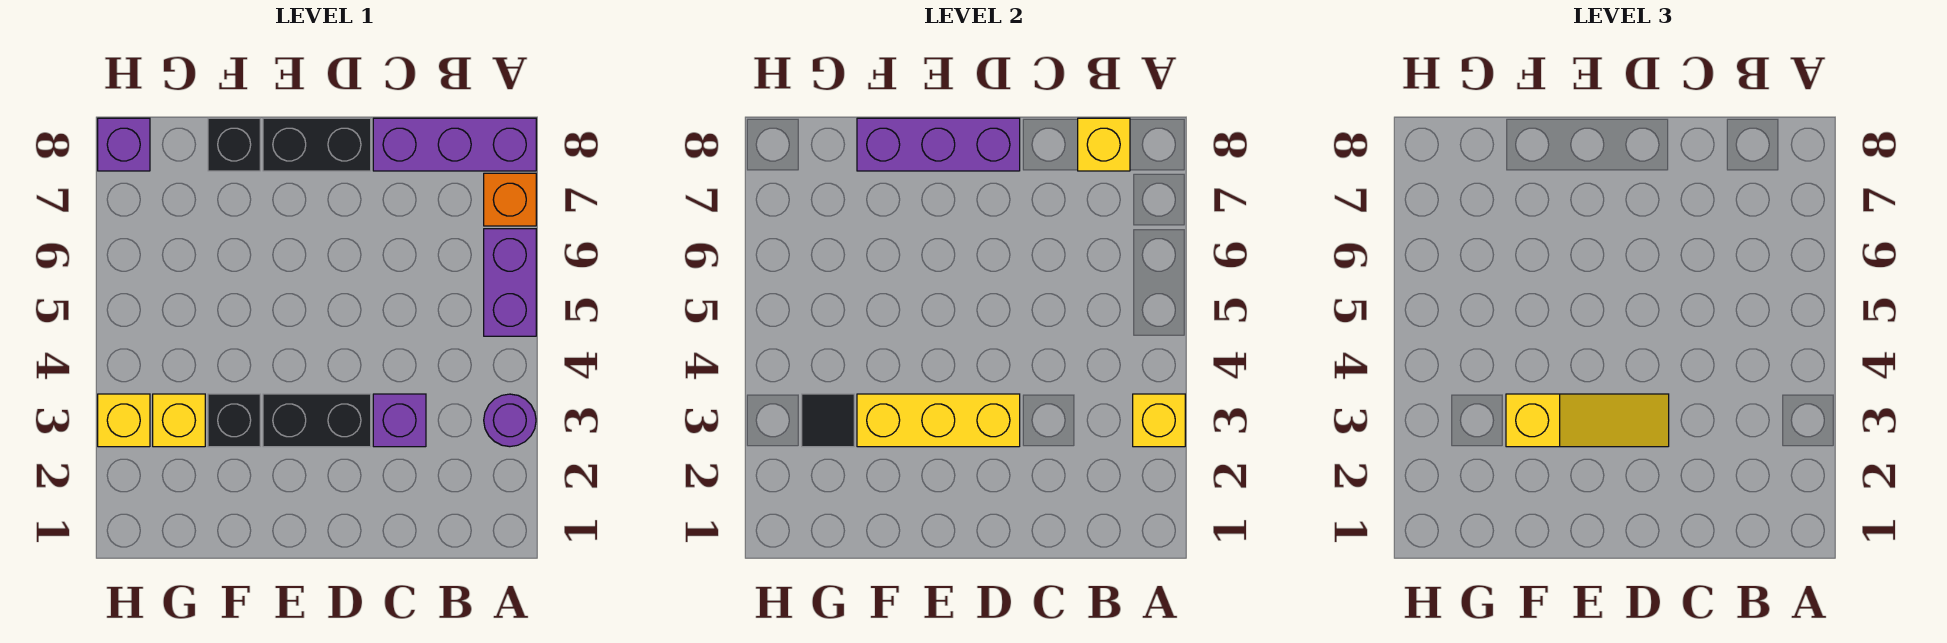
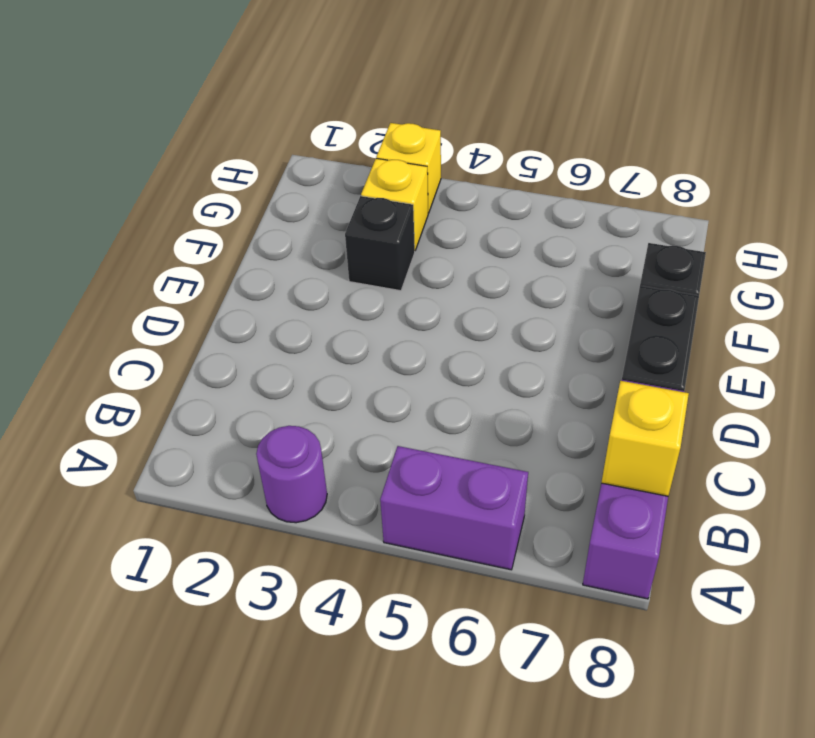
none -> orange brick A7 level 1
none -> purple brick C3 level 1
none -> black brick D3:E3 level 1

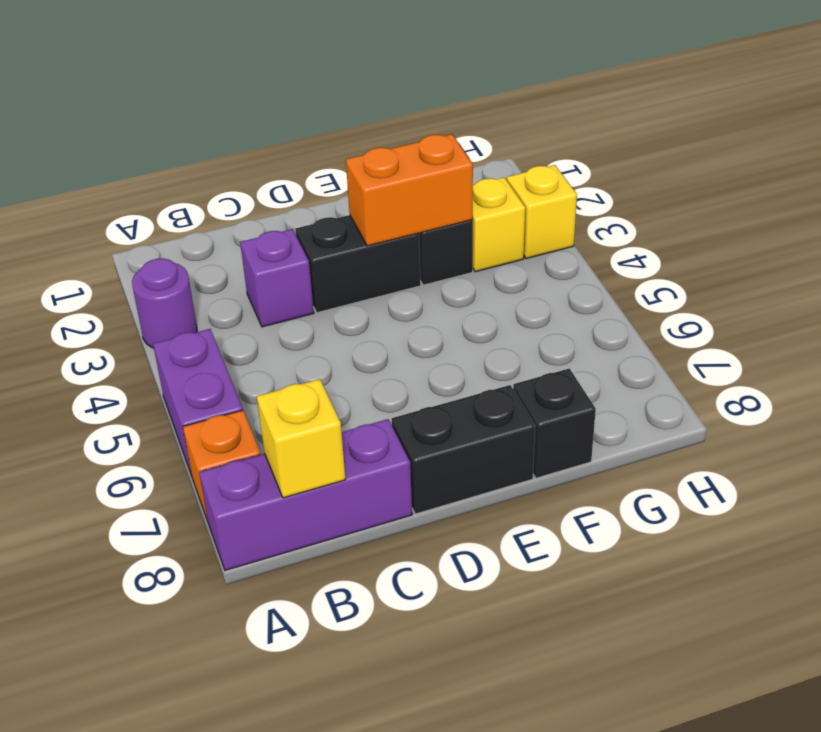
orange brick E3:F3 level 2 -> yellow brick D3:F3 level 2
none -> purple brick H8 level 1
none -> yellow brick A3 level 2
none -> purple brick D8:F8 level 2

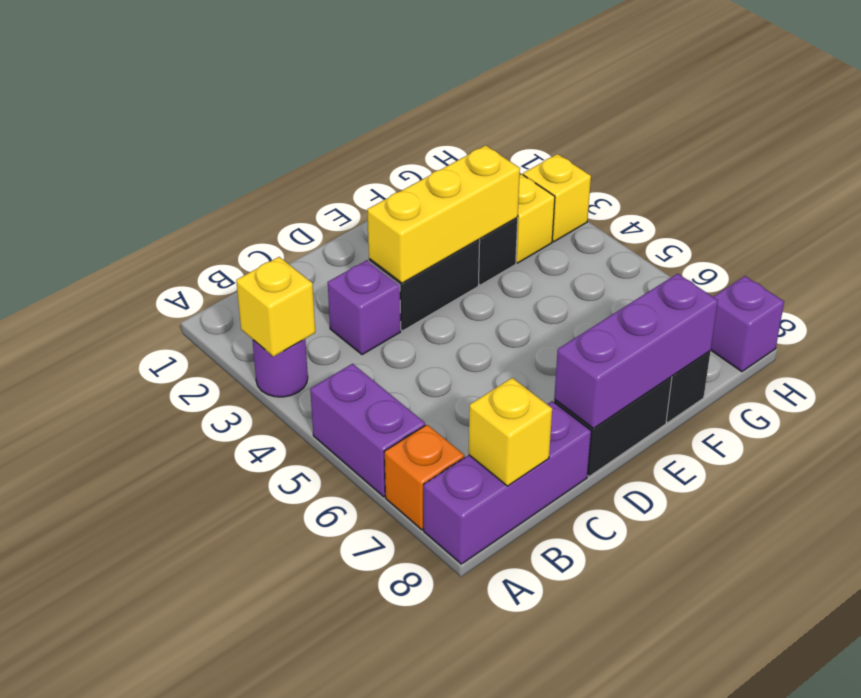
none -> black tile G3 level 2
none -> yellow slope D3:F3 level 3 top F

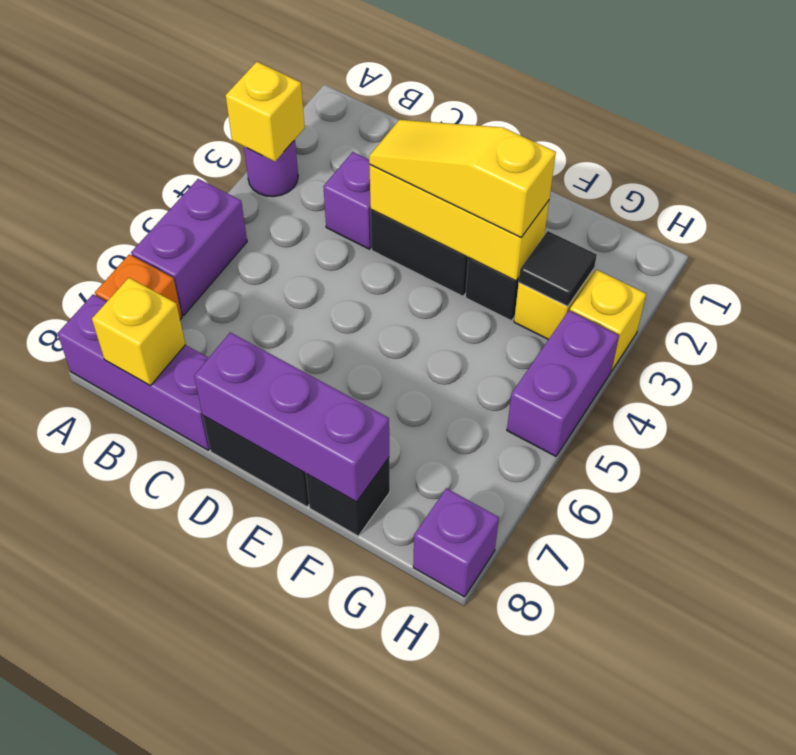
purple brick H4:H5 level 1 -> none

